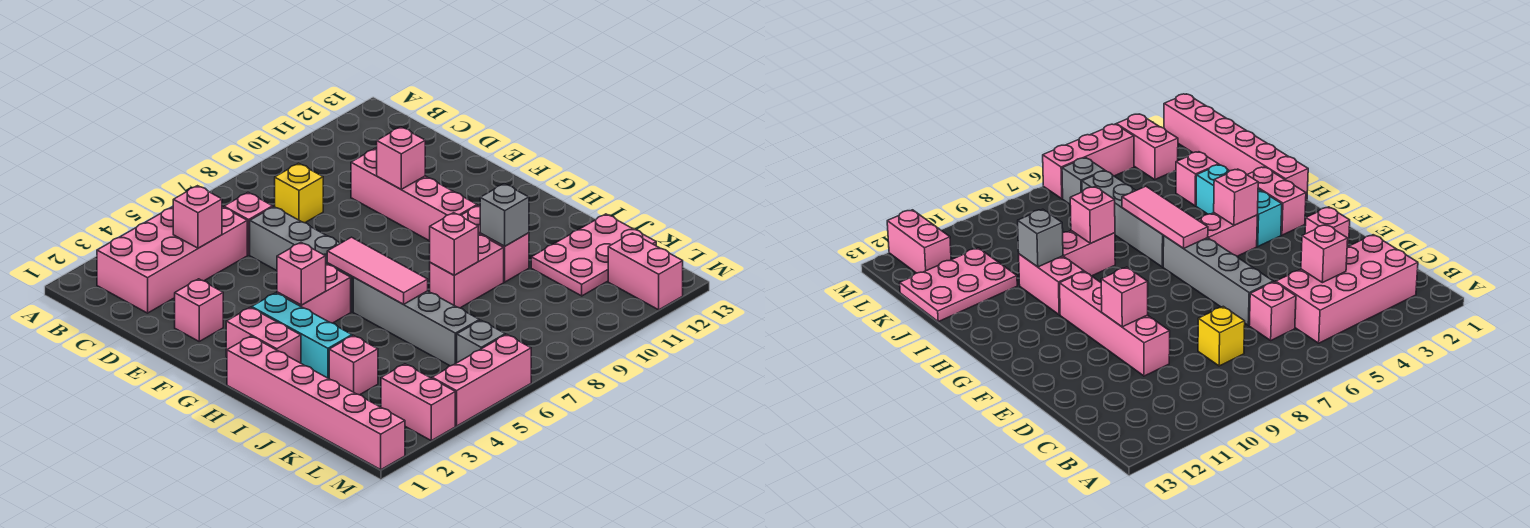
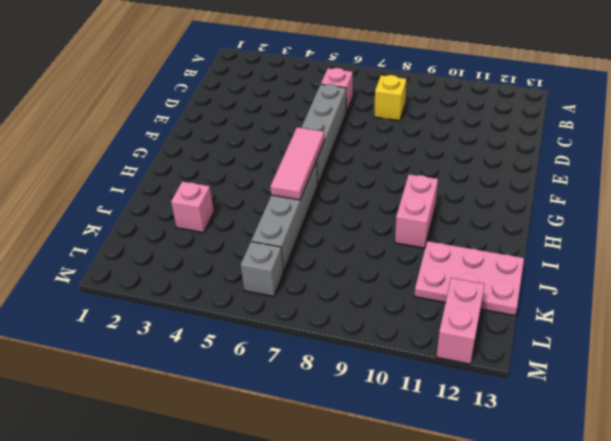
none -> pink brick B2:C5 level 1
none -> pink brick D10:G10 level 1
none -> pink brick E2 level 1

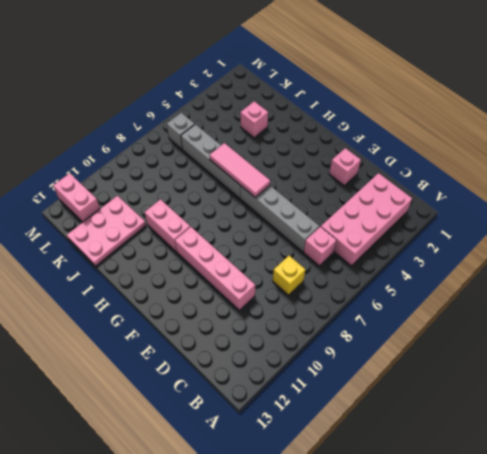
none -> pink brick G2:H2 level 1
none -> cyan brick G3:I3 level 1
none -> pink brick G4:G5 level 1

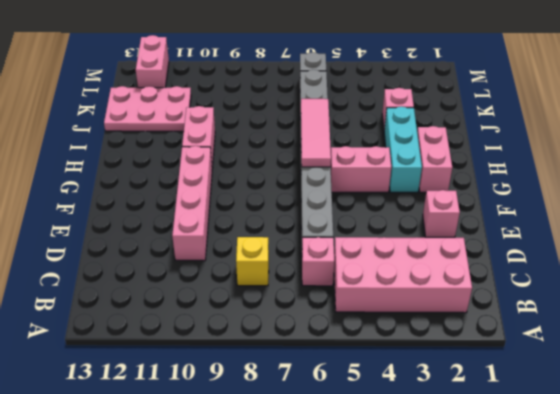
none -> pink brick H1:M1 level 1
none -> pink brick I8:I9 level 1
none -> pink brick L3:M3 level 1

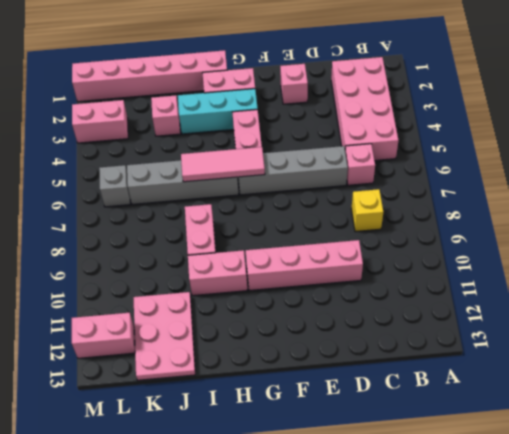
none -> pink brick M4:M6 level 1
none -> pink brick C4 level 2
none -> pink brick E10 level 2

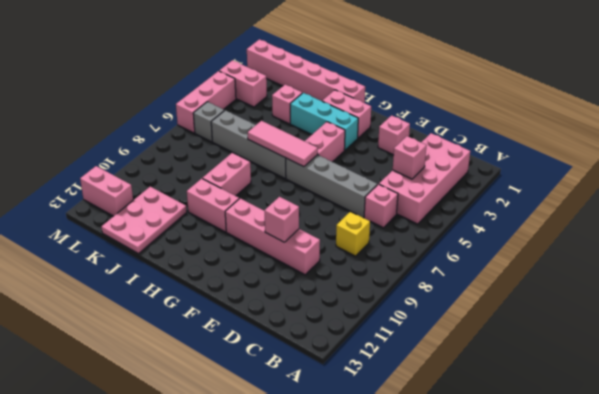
none -> pink brick G4 level 2
none -> pink brick I8 level 2
none -> grey brick I10 level 2

